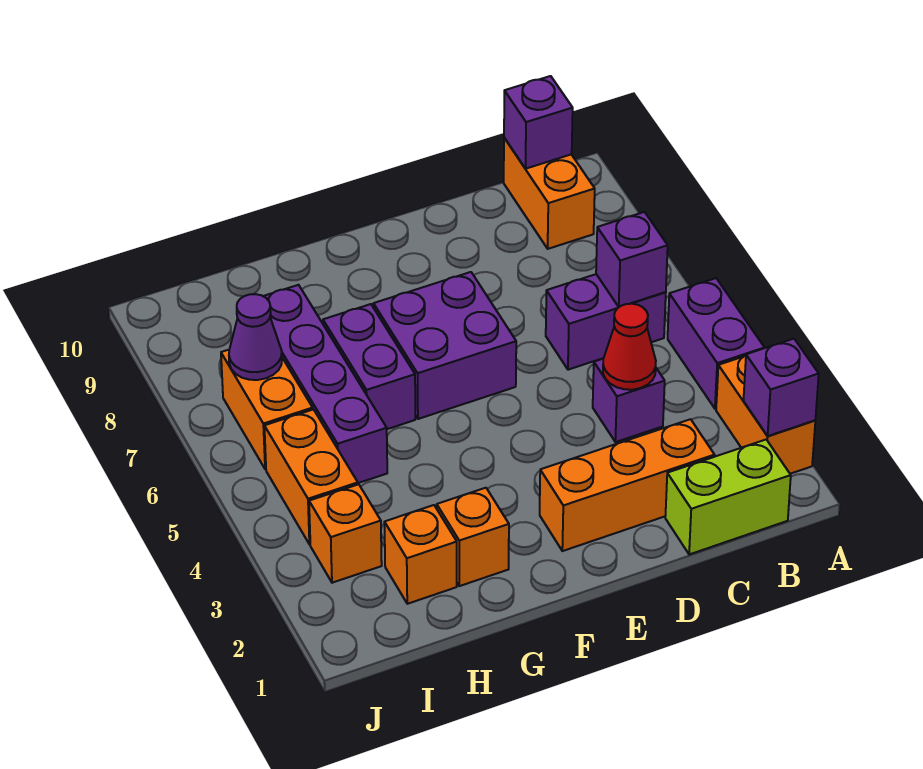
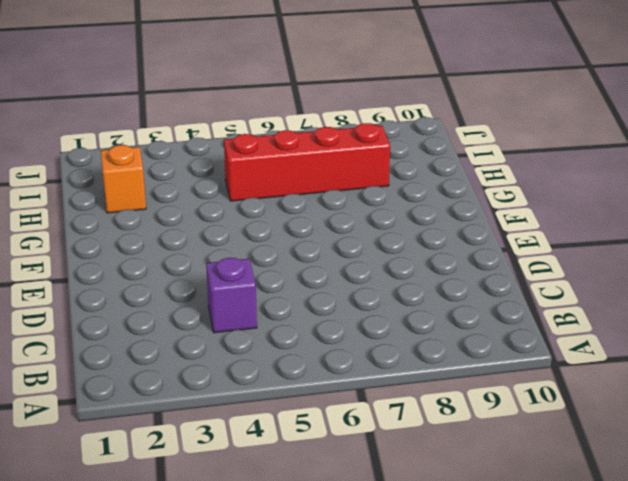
red brick H5:H8 level 1 -> purple brick H5:H8 level 1
none -> orange brick A2:A3 level 1
none -> purple brick A4:A5 level 1
none -> lime brick B1:C1 level 1

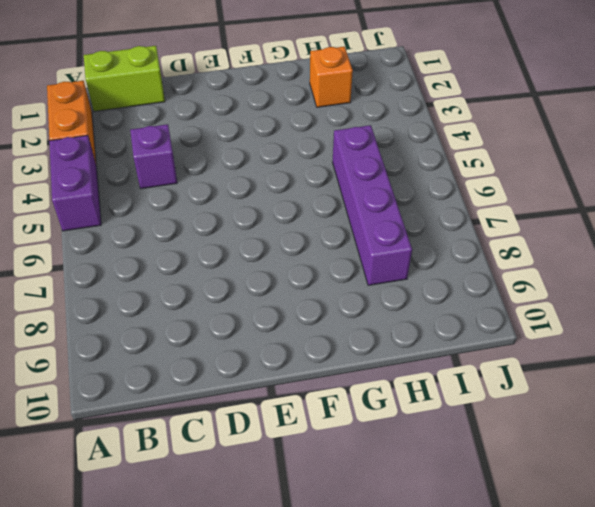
none -> purple brick B6:C6 level 1
none -> orange brick B9:B10 level 1
none -> orange brick C2:E2 level 1

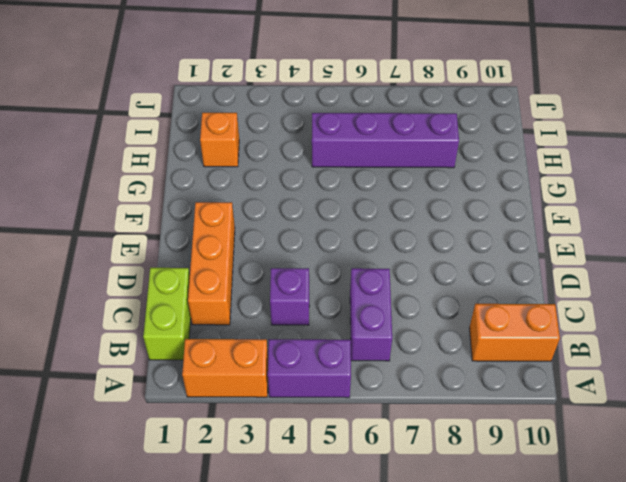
none -> purple brick E6:F7 level 1
none -> orange brick G2 level 1
none -> purple brick G6:G7 level 1

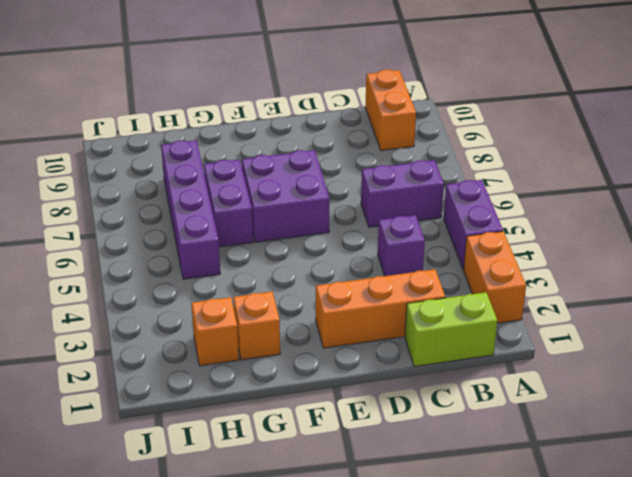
none -> orange brick I3 level 1
none -> orange brick I4:I5 level 1
none -> orange brick I6:I7 level 1

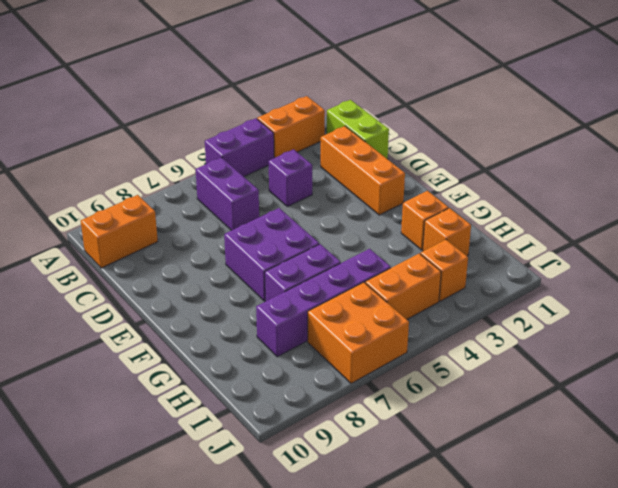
orange brick I6:J7 level 1 -> orange brick I6:I7 level 1
none -> purple brick A2 level 2
none -> purple brick B6 level 2
none -> purple brick B10 level 2

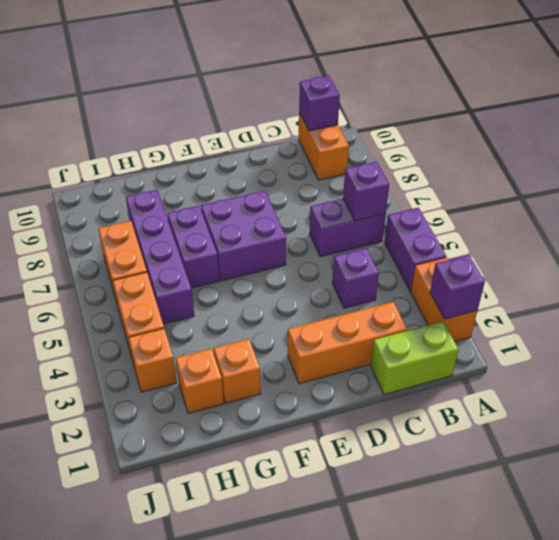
none -> red cone C4 level 2
none -> purple cone I7 level 2

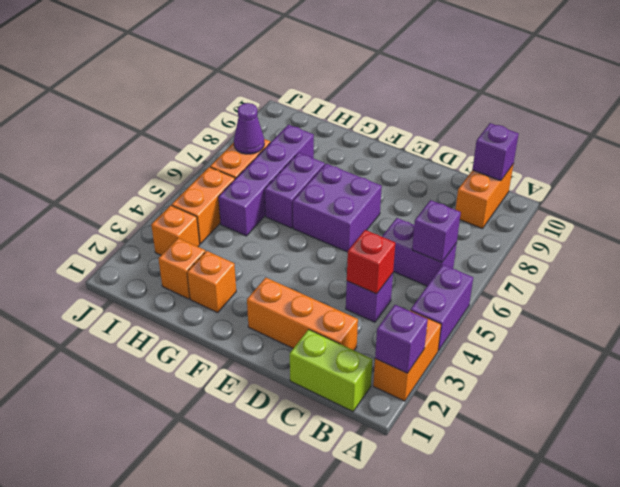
red brick C4 level 2 -> red cone C4 level 2

